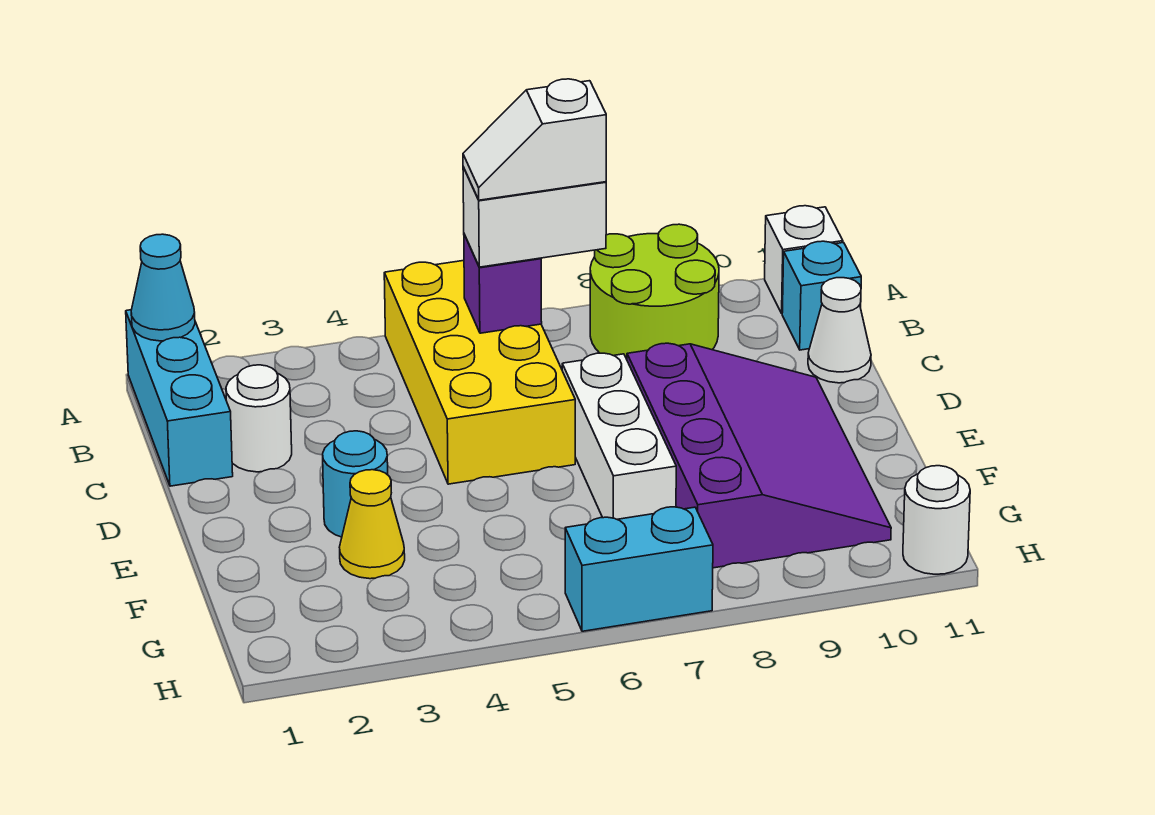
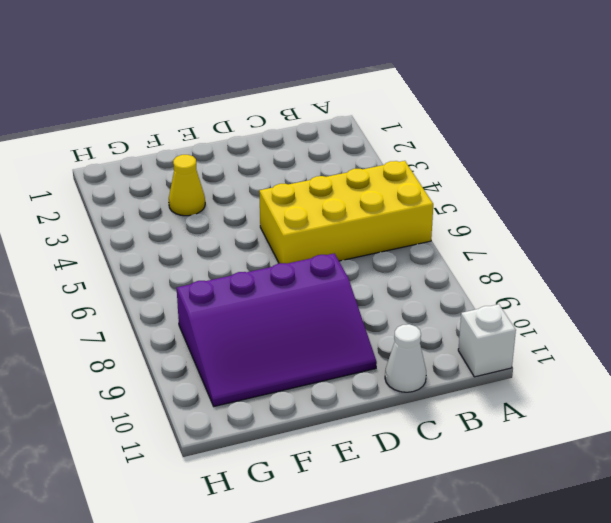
none -> cyan brick A1:C1 level 1
none -> lime round brick A8:B9 level 1
none -> cyan brick B11 level 1

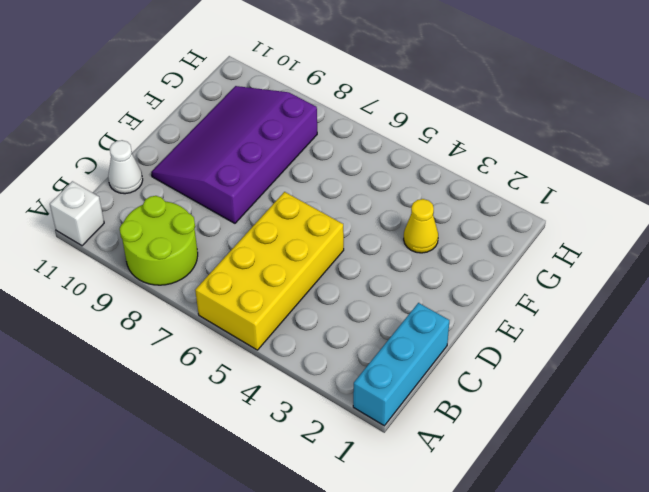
none -> cyan brick B11 level 1
none -> white round brick C2 level 1
none -> white brick D7:F7 level 1

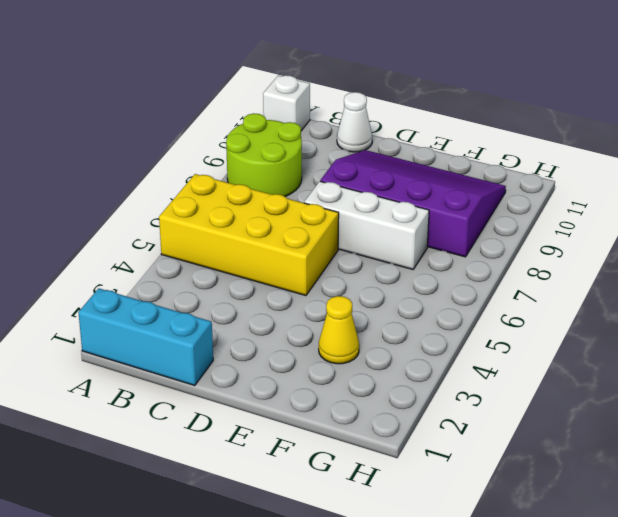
none -> cyan brick B11 level 1
none -> white round brick C2 level 1
none -> cyan round brick E3 level 1

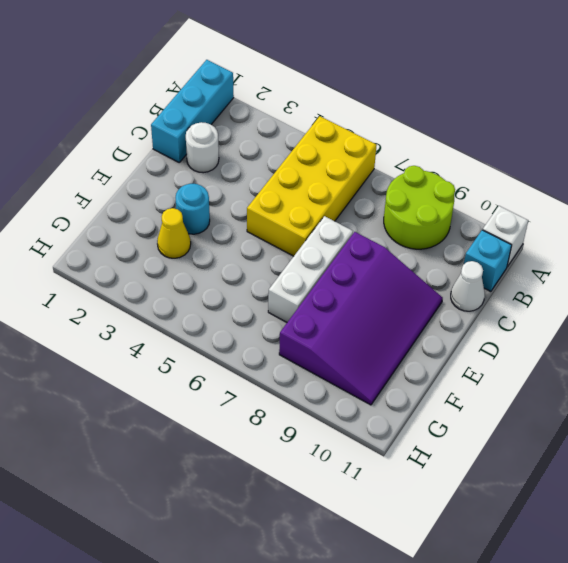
none -> cyan brick H6:H7 level 1
none -> white round brick H11 level 1
none -> cyan cone A1 level 2

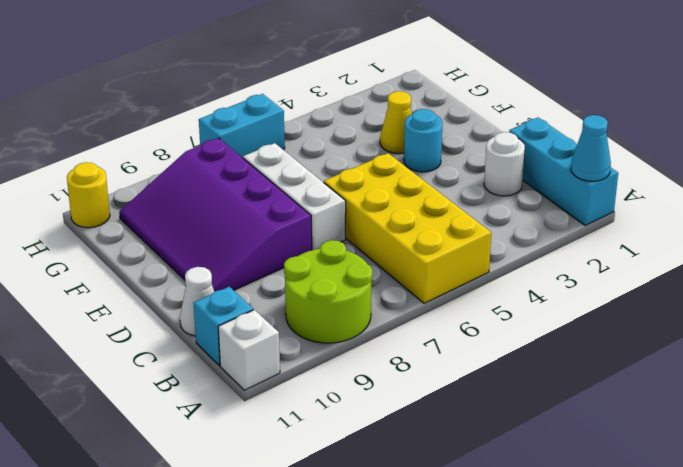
yellow round brick H11 level 1 -> white round brick H11 level 1
none -> purple brick B6 level 2
none -> white brick B6:B7 level 3
none -> white slope B6:B7 level 4 top 7

